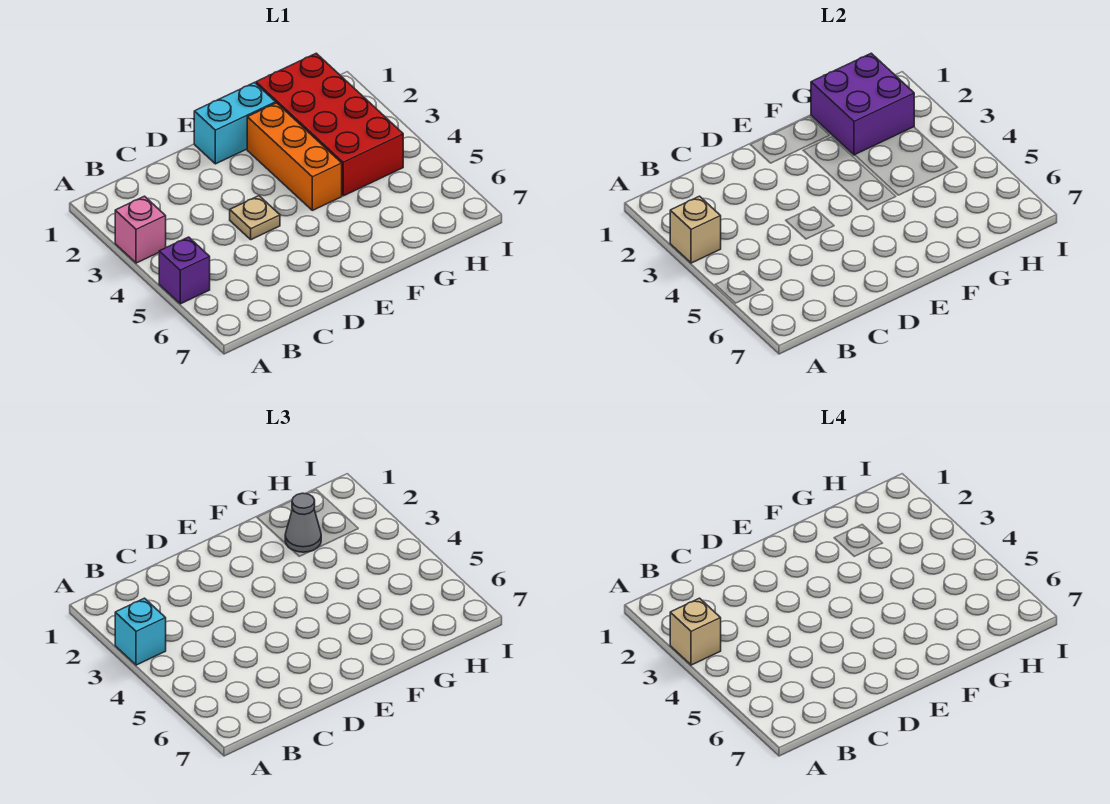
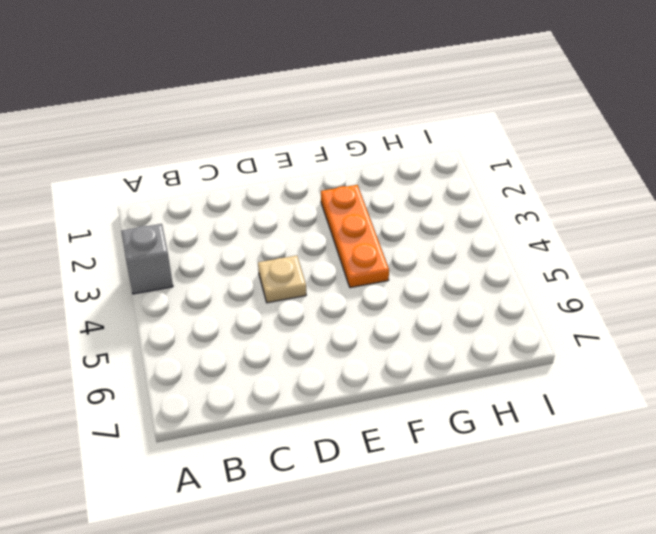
grey brick A3 level 1 -> pink brick A3 level 1
orange plate F2:F4 level 1 -> orange brick F2:F4 level 1
none -> purple brick A5 level 1
none -> cyan brick E1:F1 level 1

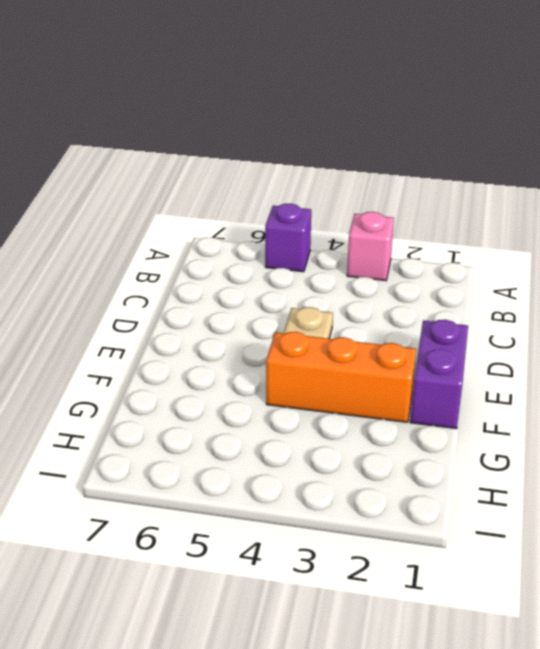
purple brick E1:F1 level 1 -> cyan brick E1:F1 level 1
none -> red brick G1:H4 level 1
none -> tan brick A3 level 2

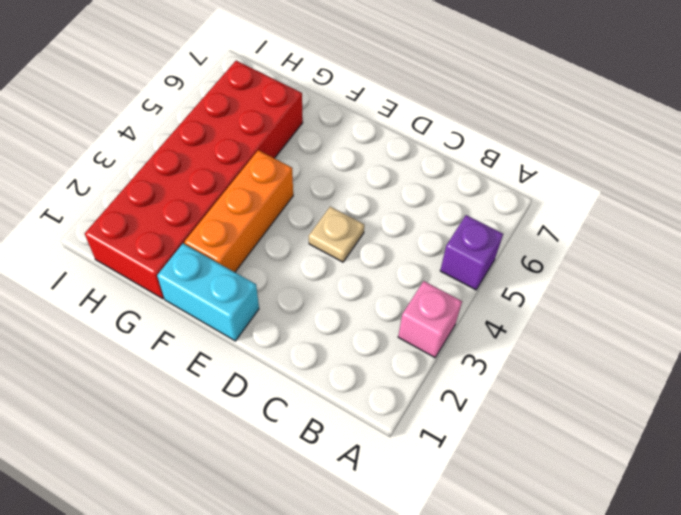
red brick G1:H6 level 1 -> red brick G1:H4 level 1
none -> tan brick A3 level 2
none -> purple brick G1:H2 level 2

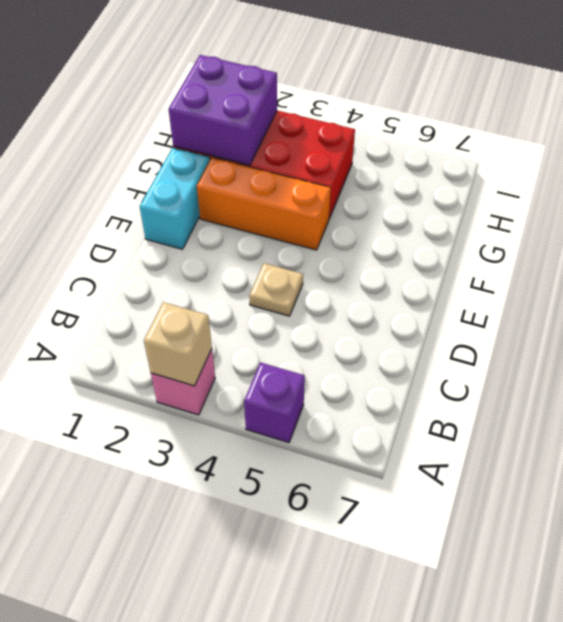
none -> cyan brick A3 level 3
none -> grey cone G2 level 3

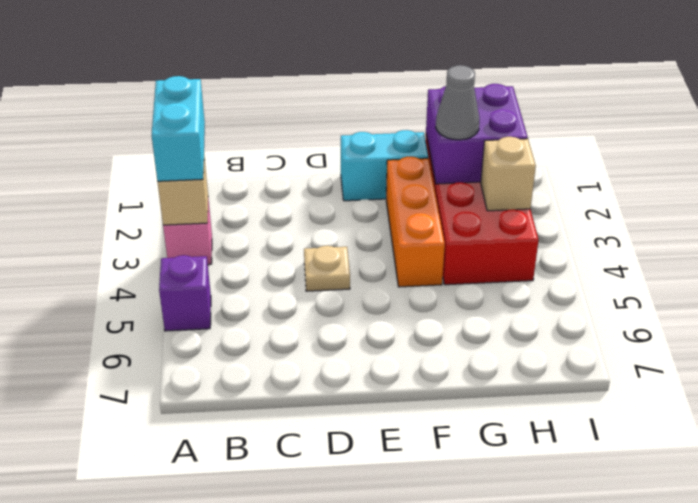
cyan brick A2:A3 level 3 -> cyan brick A3 level 3
tan brick H3 level 2 -> tan brick A3 level 4

